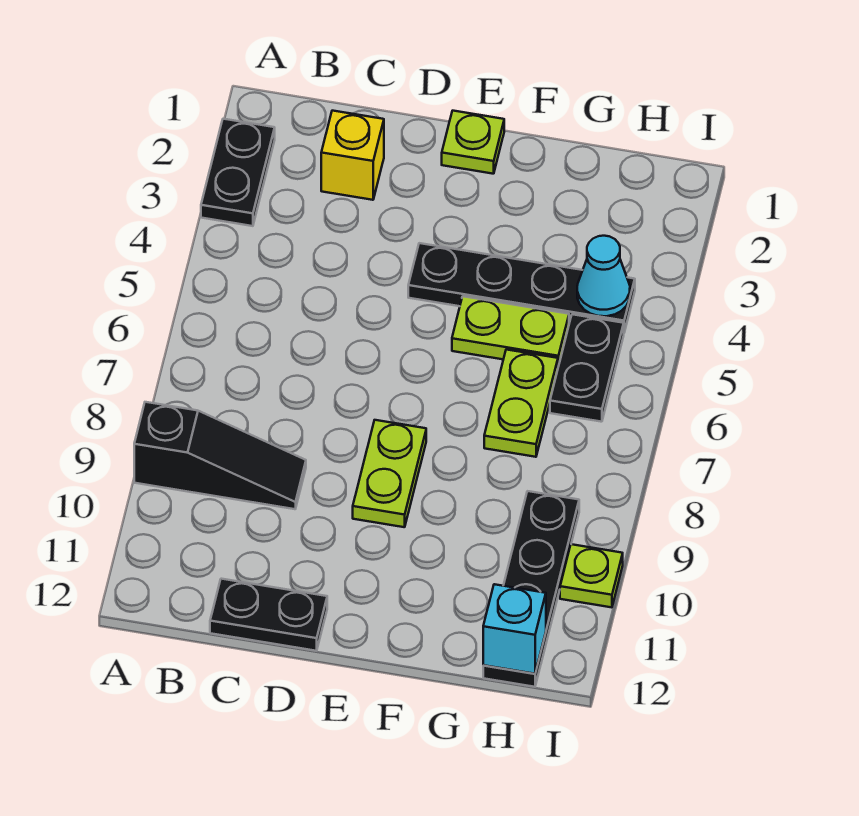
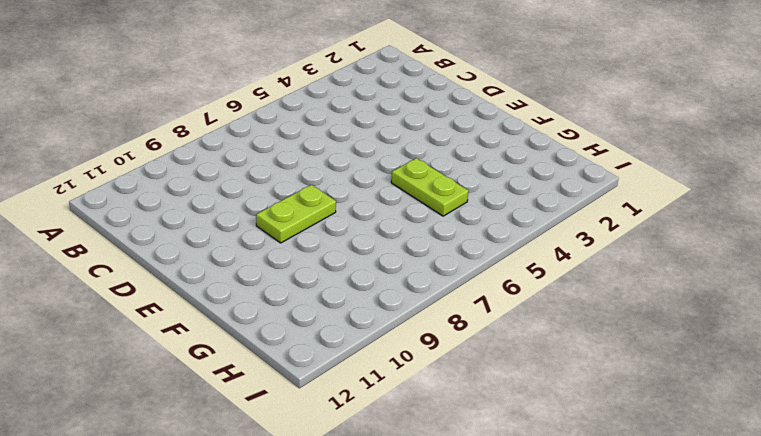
none -> black plate A2:A3 level 1
none -> black slope A9:C9 level 1 top A
none -> yellow brick C2 level 1

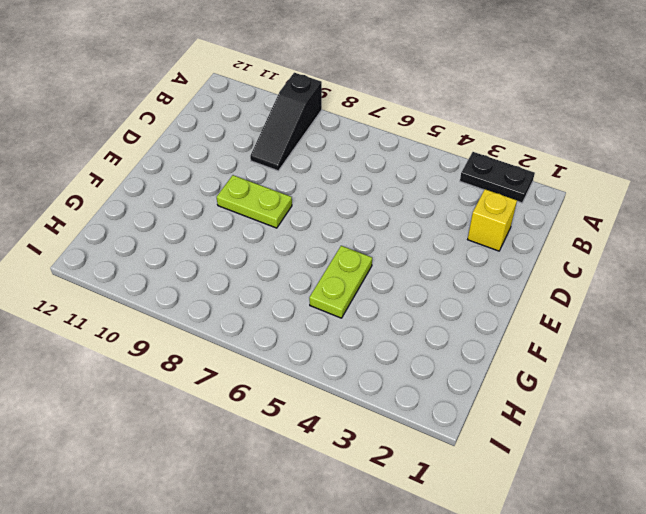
none -> black plate C12:D12 level 1
none -> lime plate E1 level 1
none -> black plate E4:H4 level 1

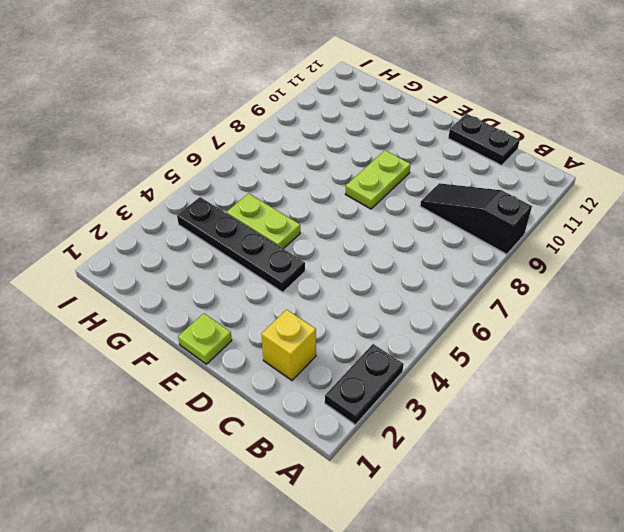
none -> lime plate G6:G7 level 1
none -> black plate H5:H6 level 1
none -> black plate H9:H12 level 1

